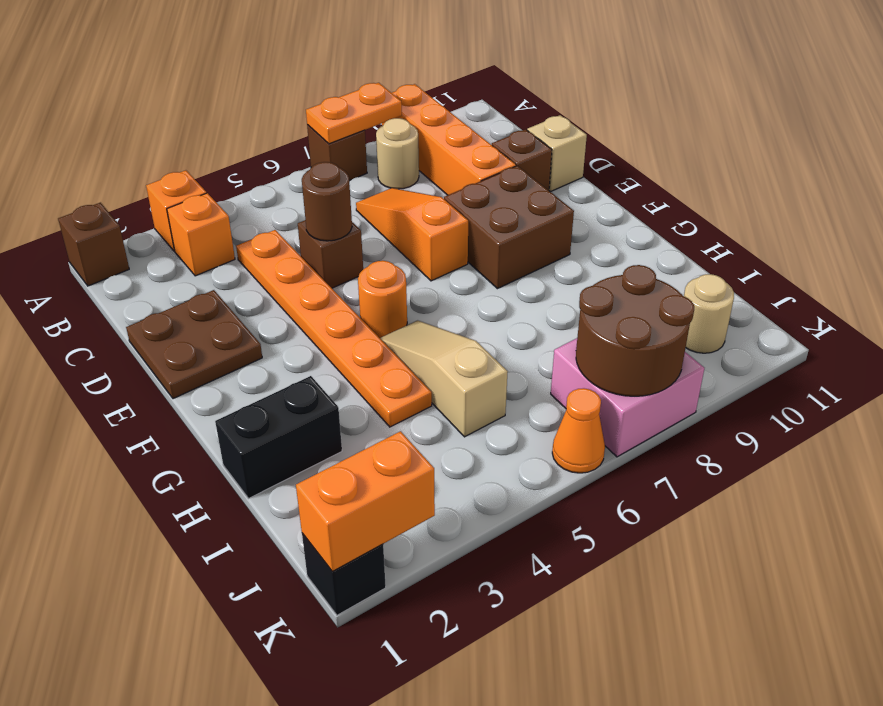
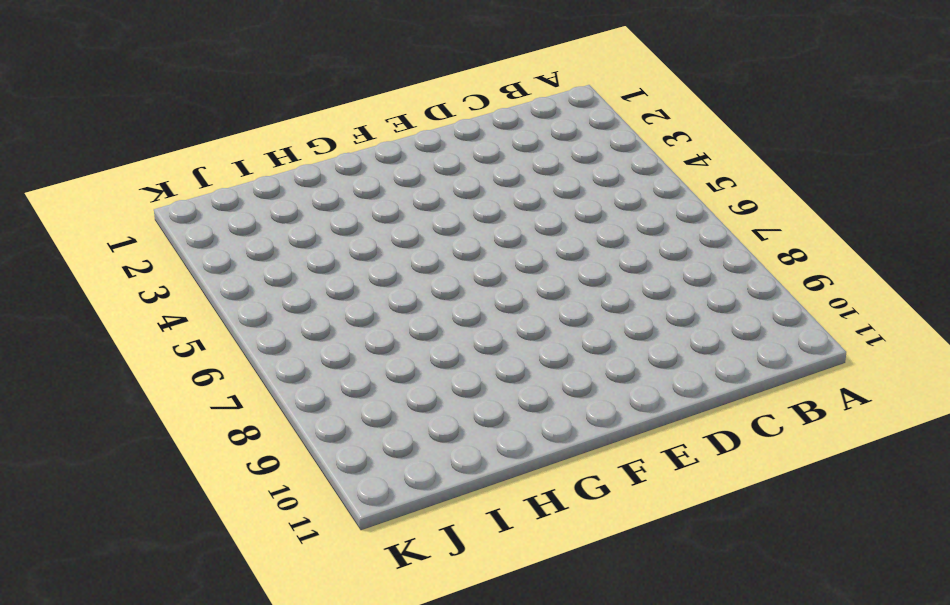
none -> brown brick A1 level 1
none -> orange brick A3 level 1
none -> brown brick A7 level 1

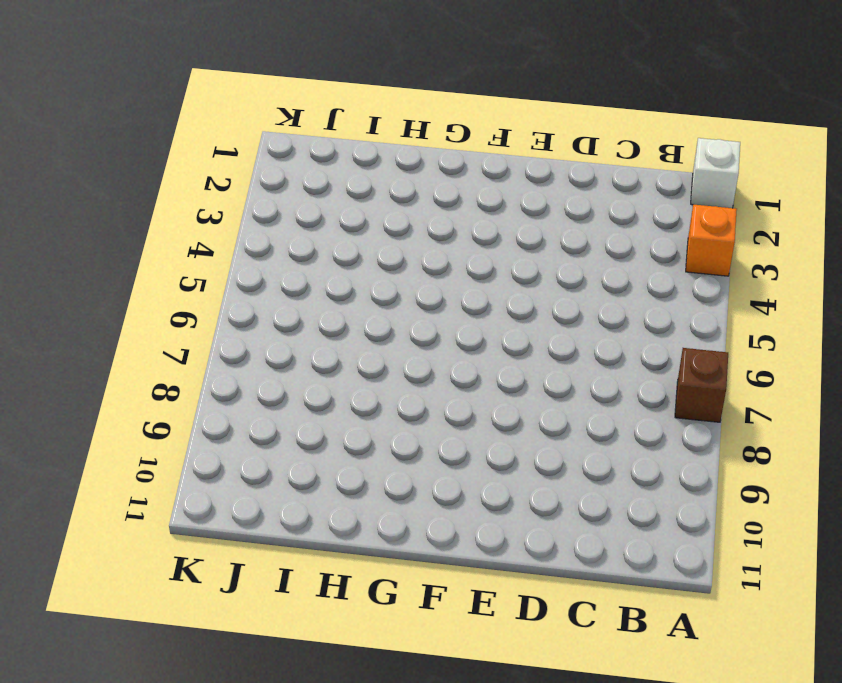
white brick A1 level 1 -> brown brick A1 level 1
none -> orange brick A9:D9 level 1
none -> orange brick B3 level 1
none -> tan round brick B8 level 1

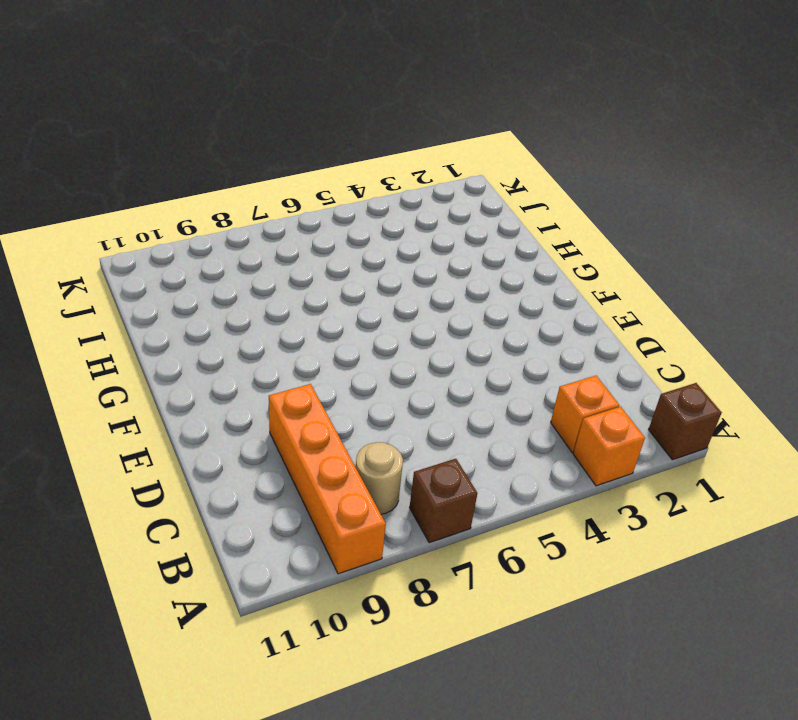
none -> orange plate C4:H4 level 1
none -> orange slope C7:E7 level 1 top E
none -> brown plate D1:E2 level 1

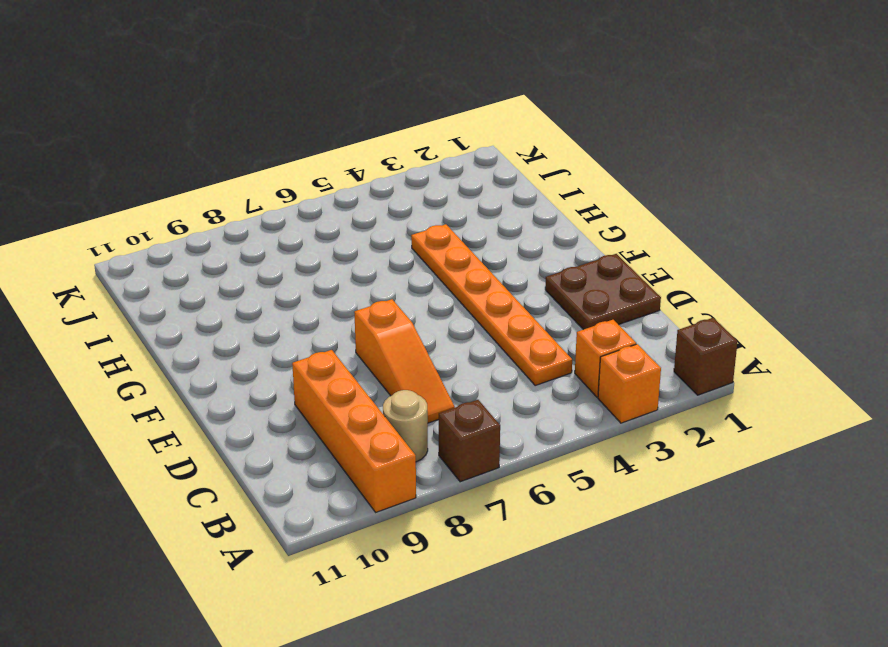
none -> brown brick D5 level 1
none -> brown brick D10 level 1
none -> tan brick D11 level 1

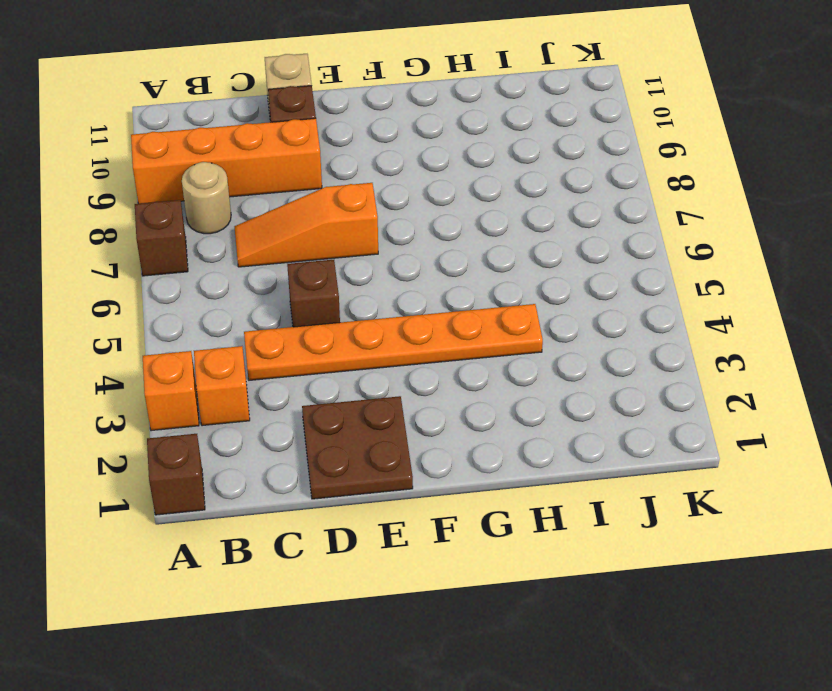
none -> brown brick E8:F9 level 1
none -> orange round brick F5 level 1
none -> tan slope G5:I5 level 1 top I

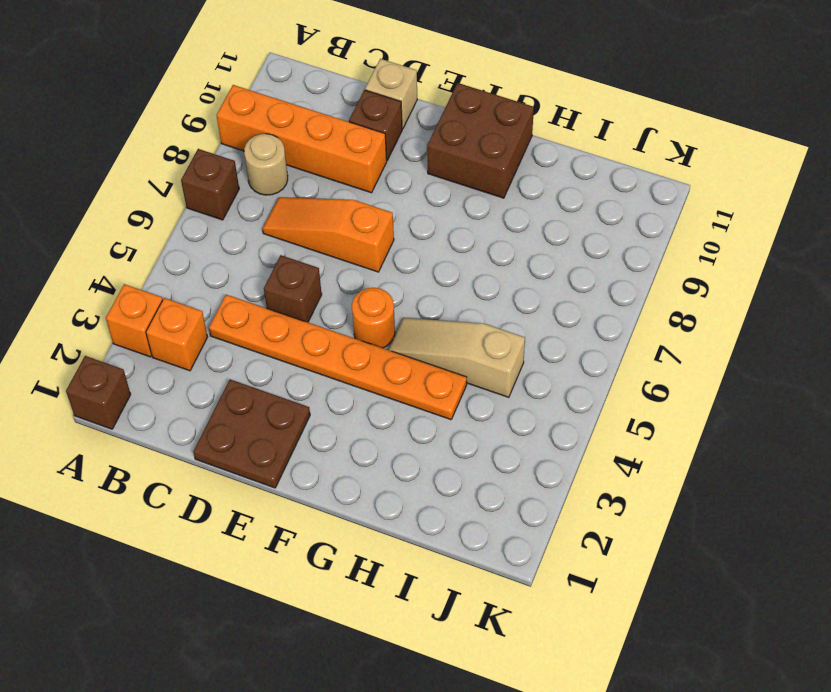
brown brick F10:G11 level 1 -> brown brick E8:F9 level 1
none -> black brick H1:H2 level 1
none -> pink brick J7:K8 level 1
none -> tan round brick J10 level 1

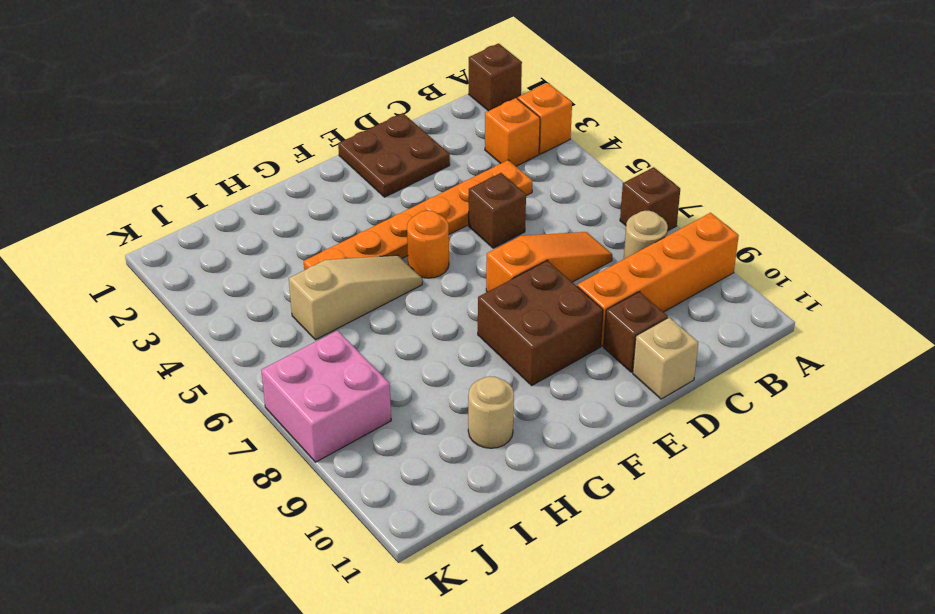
tan round brick H10 level 1 -> tan round brick J10 level 1
none -> black brick H1:H2 level 1
none -> black brick K1 level 1
none -> orange cone K6 level 1

